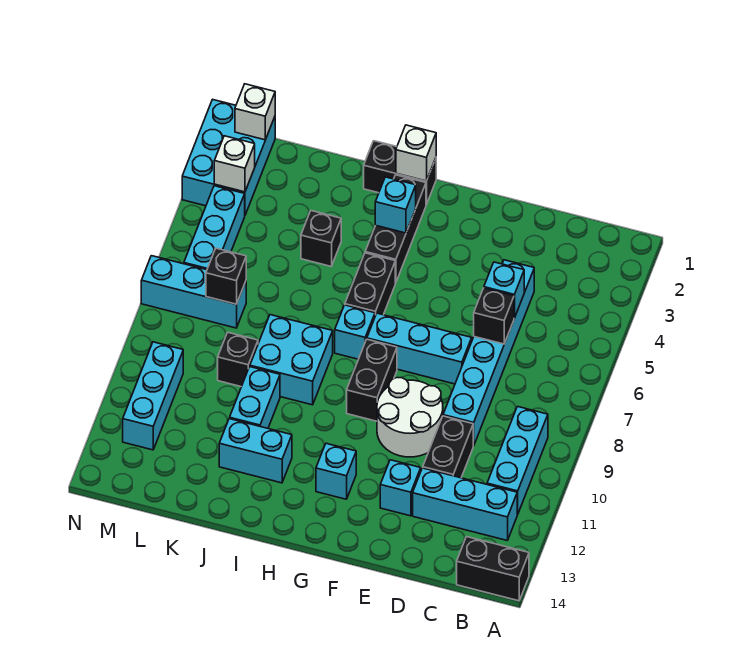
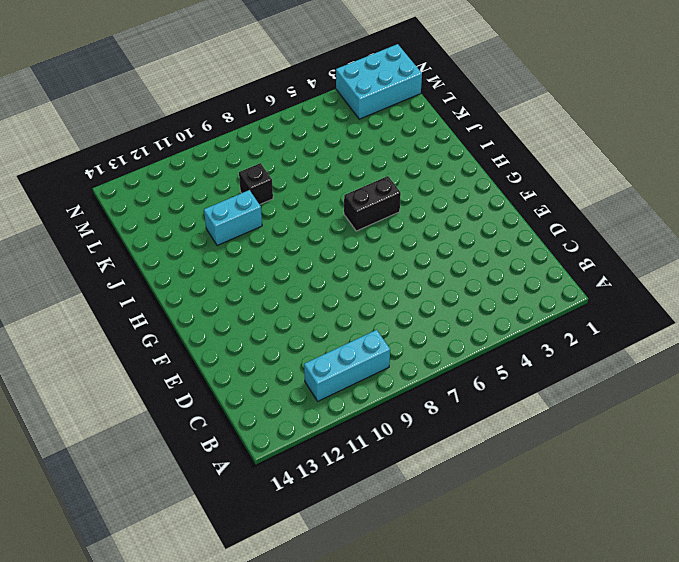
none -> black brick A14:B14 level 1
none -> cyan brick B12:D12 level 1
none -> cyan brick D4:D9 level 1
none -> black brick D10:D11 level 1

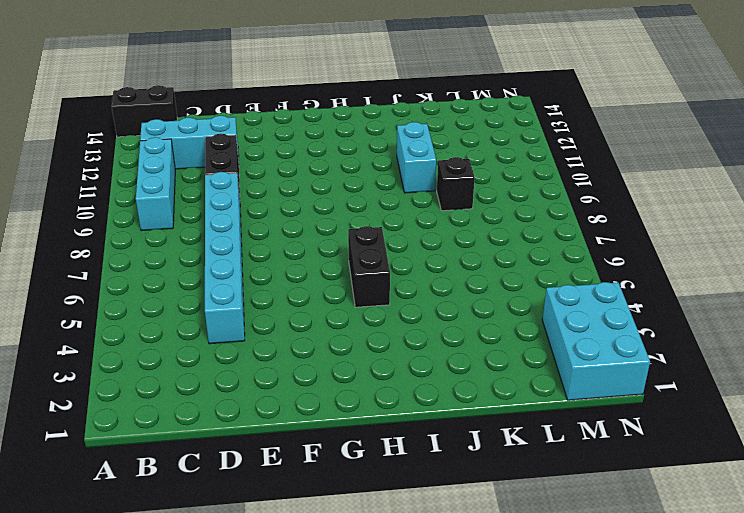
none -> cyan brick E7:G7 level 1
none -> white round brick E9:F10 level 1
none -> cyan brick E12 level 1
none -> black brick G8:G9 level 1

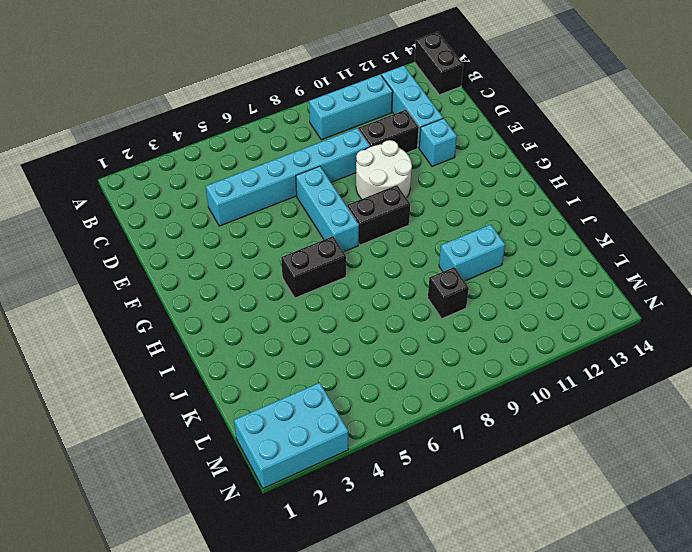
none -> cyan brick G12 level 1
none -> black brick H1:I1 level 1
none -> black brick H2:H4 level 1
none -> cyan brick H7 level 1

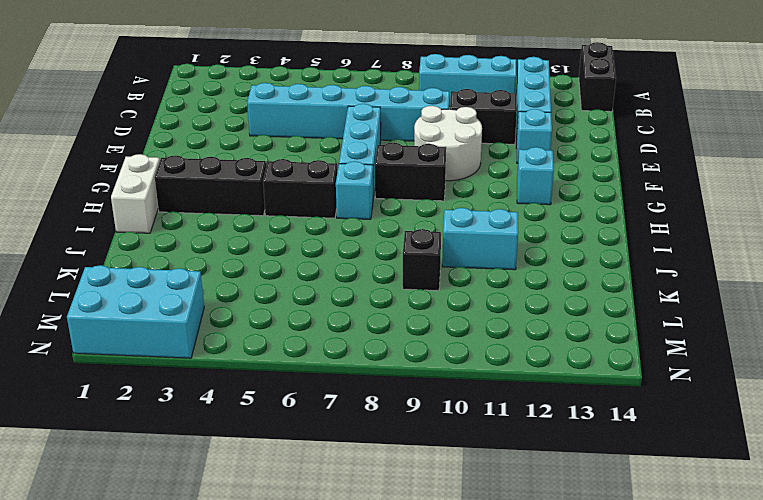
white brick H1:I1 level 1 -> black brick H1:I1 level 1
none -> cyan brick I8:J9 level 1
none -> cyan brick I12:J12 level 1
none -> black brick J4 level 1
none -> cyan brick L7:N7 level 1

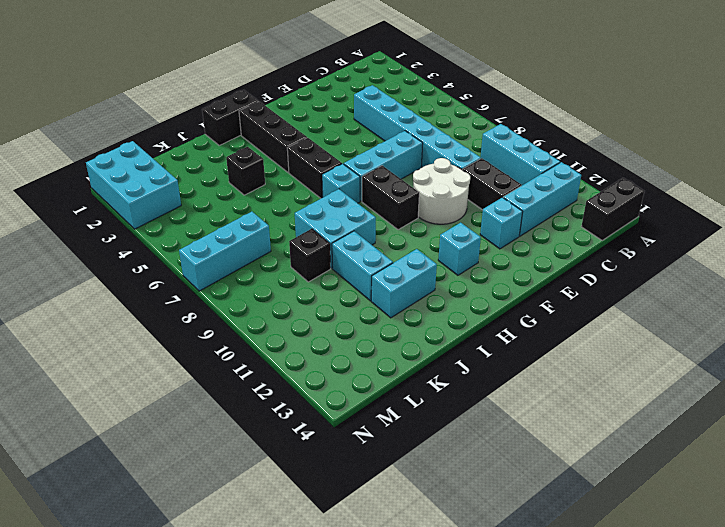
none -> cyan brick M4:M6 level 1
none -> cyan brick M10:M12 level 1
none -> cyan brick D5 level 2
none -> black brick D6 level 2

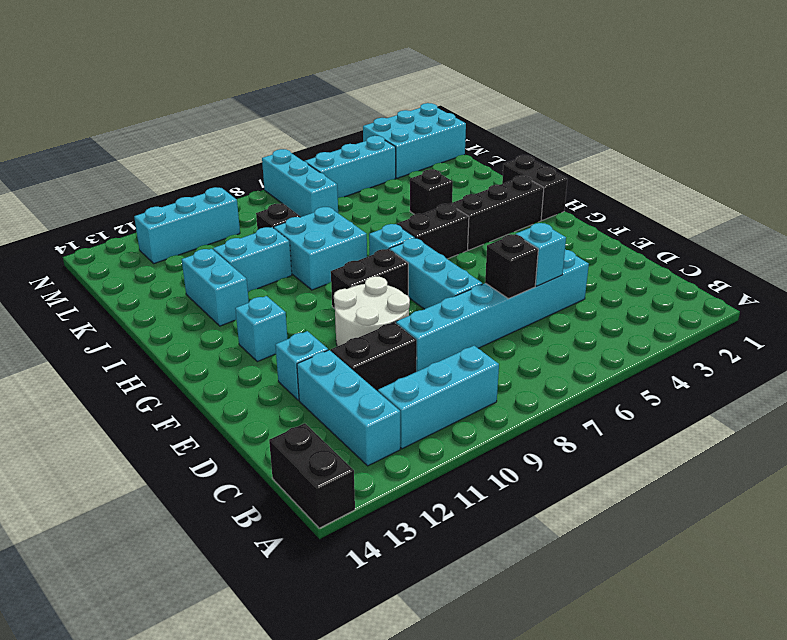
none -> white brick H1 level 2
none -> cyan brick H3 level 2
none -> black brick L7 level 2
none -> white brick M1 level 2

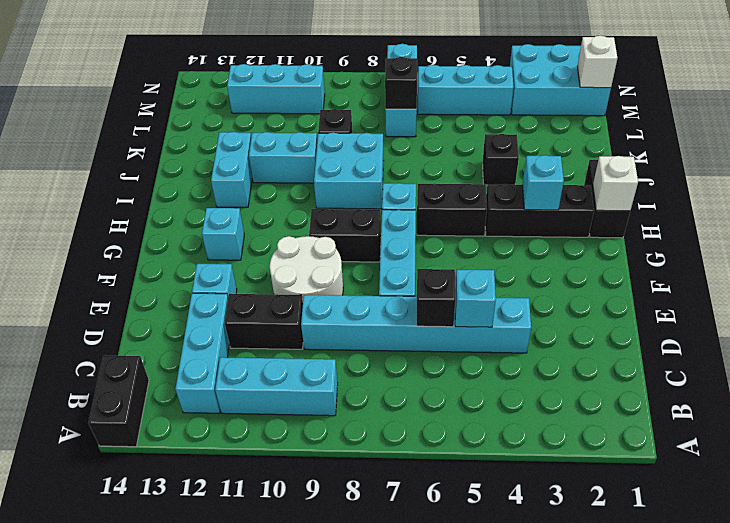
none -> white brick M3 level 2

